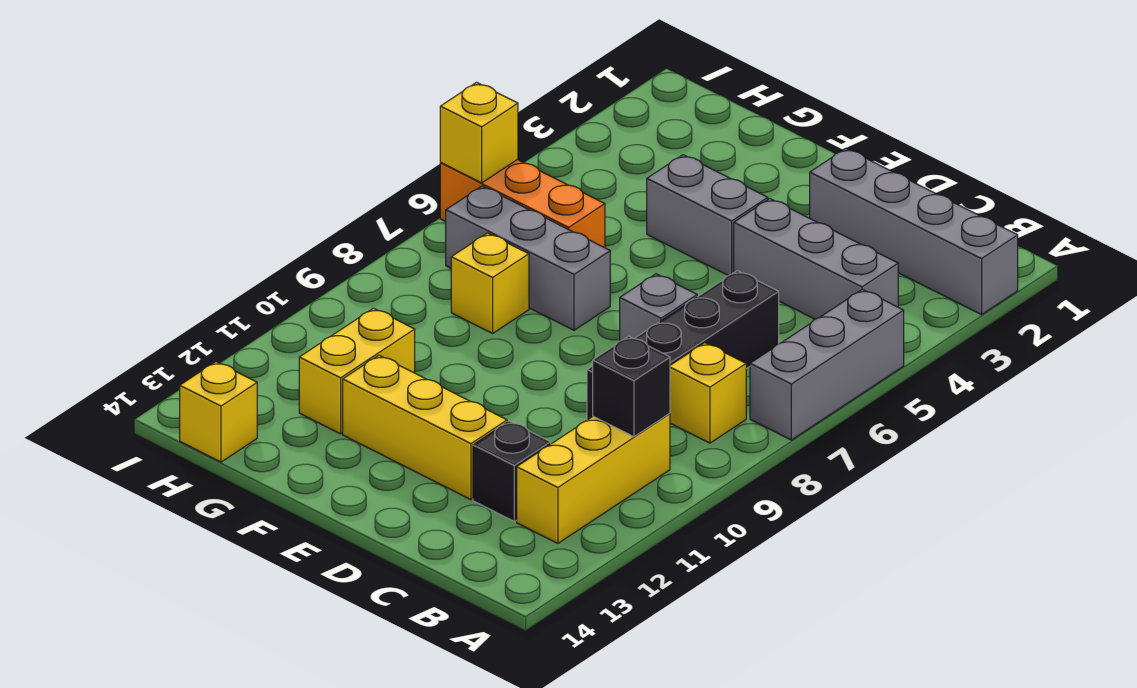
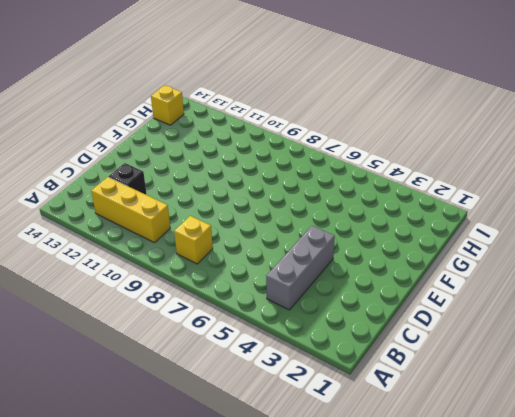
none -> grey brick A2:D2 level 1
none -> grey brick A5:A7 level 1
none -> black brick C6:C9 level 1

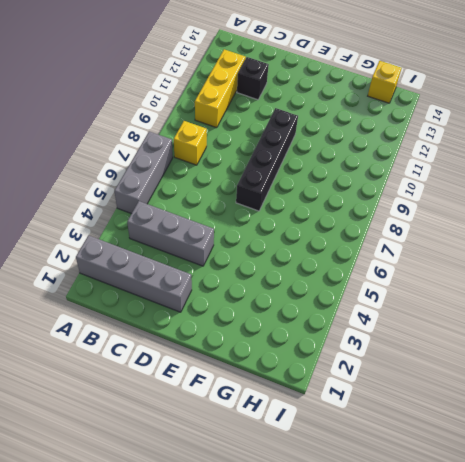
black brick E7:E10 level 1 -> black brick C6:C9 level 1
none -> grey brick D7 level 1
none -> yellow brick D12:F12 level 1
none -> grey brick E4:F4 level 1

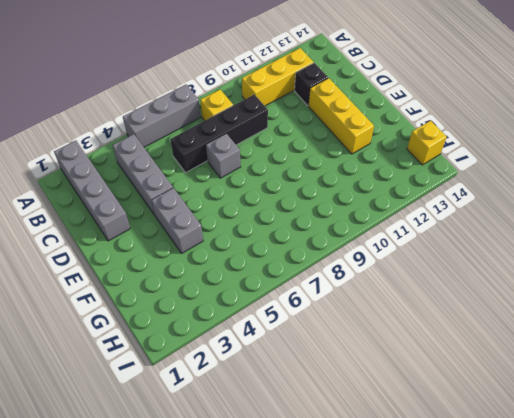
none -> grey brick F7:H7 level 1
none -> orange brick G6:I6 level 1
none -> yellow brick G8 level 1

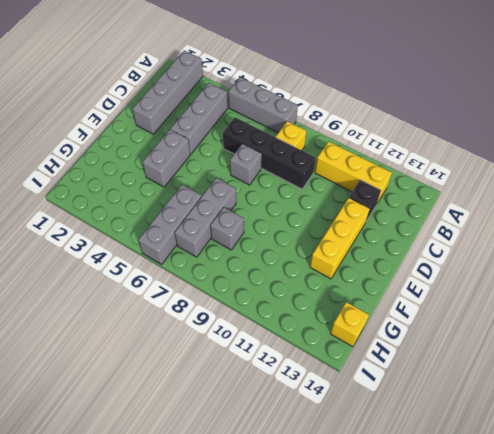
grey brick G6:I6 level 1 -> orange brick G6:I6 level 1
grey brick G8 level 1 -> yellow brick G8 level 1
none -> yellow brick G11:G12 level 1
none -> black brick B10 level 2
none -> yellow brick I6 level 2

